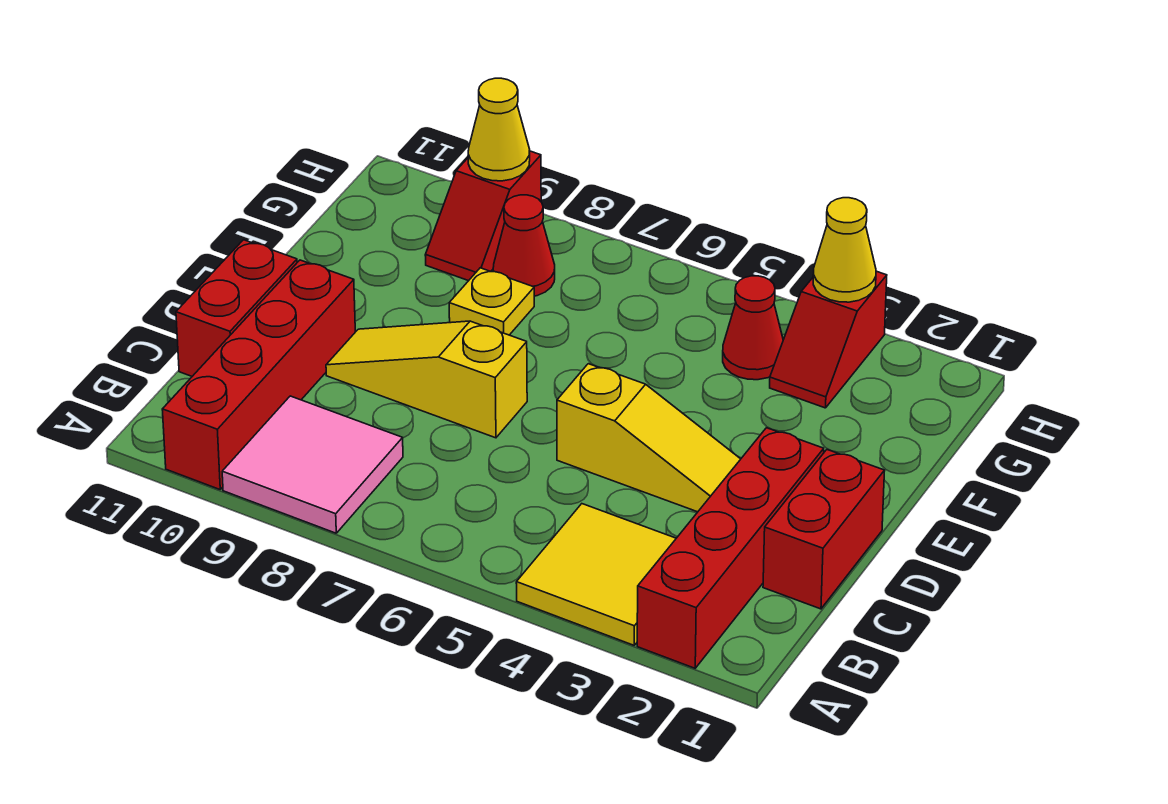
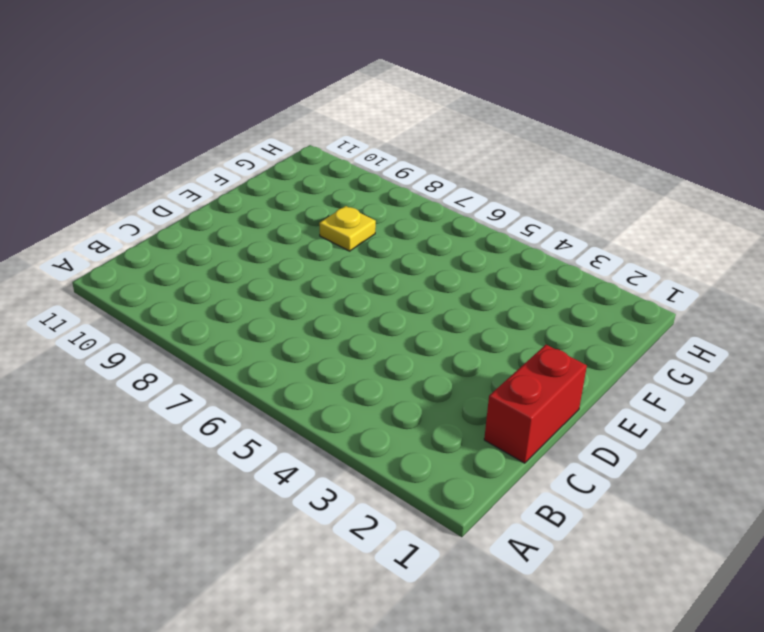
none -> red brick A2:D2 level 1
none -> yellow tile A3:B4 level 1
none -> pink tile A8:B9 level 1

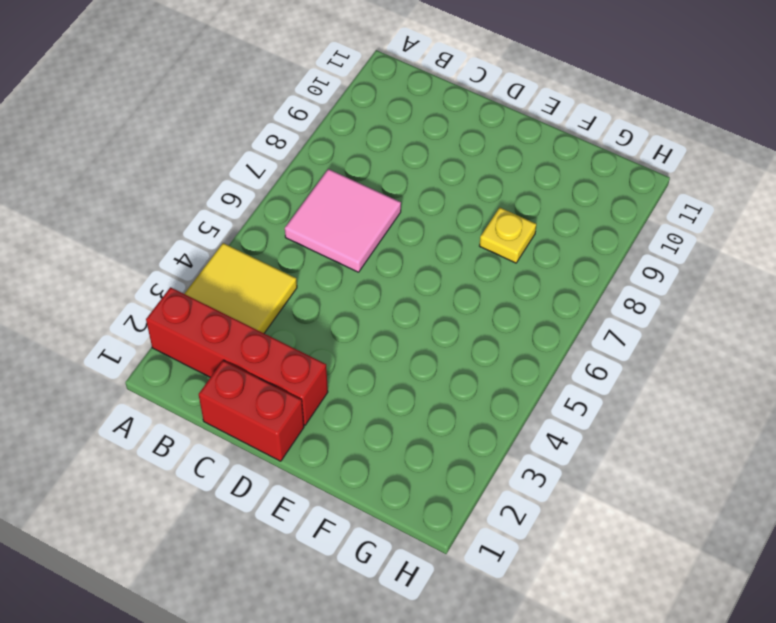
pink tile B6:C7 level 1 -> pink tile A8:B9 level 1
none -> red brick A10:D10 level 1
none -> red brick C11:D11 level 1
none -> yellow slope D3:D5 level 1 top 5

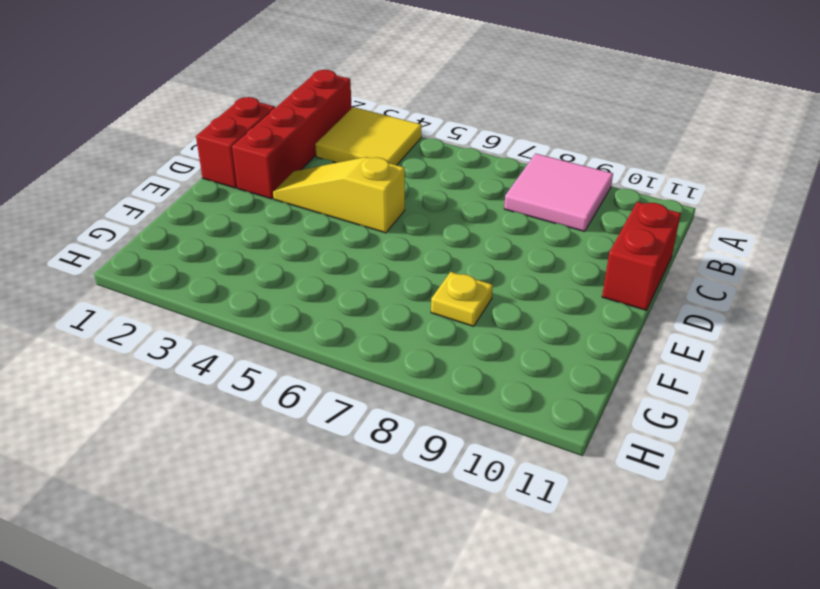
none -> red brick A10:D10 level 1
none -> yellow slope D7:D9 level 1 top 7
none -> red slope G3:H3 level 1 top H

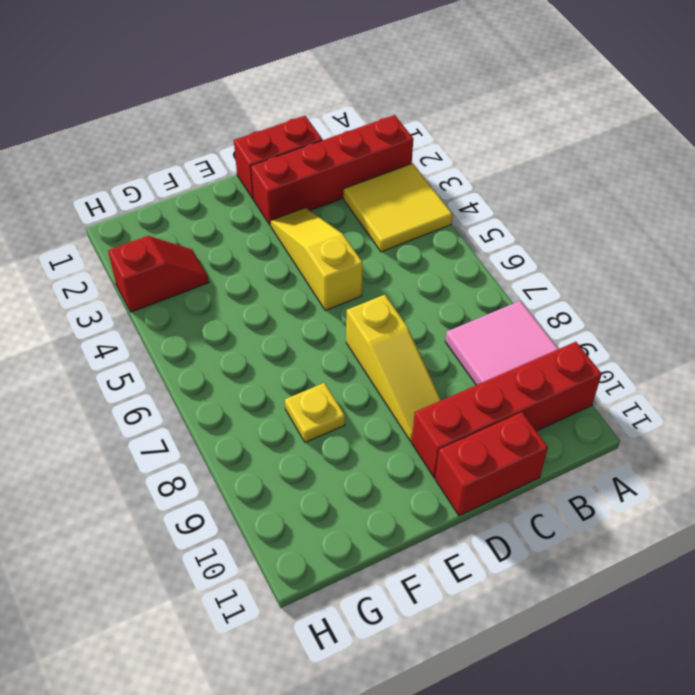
none -> red cone G4 level 1
none -> red cone G8 level 1
none -> red slope G9:H9 level 1 top H

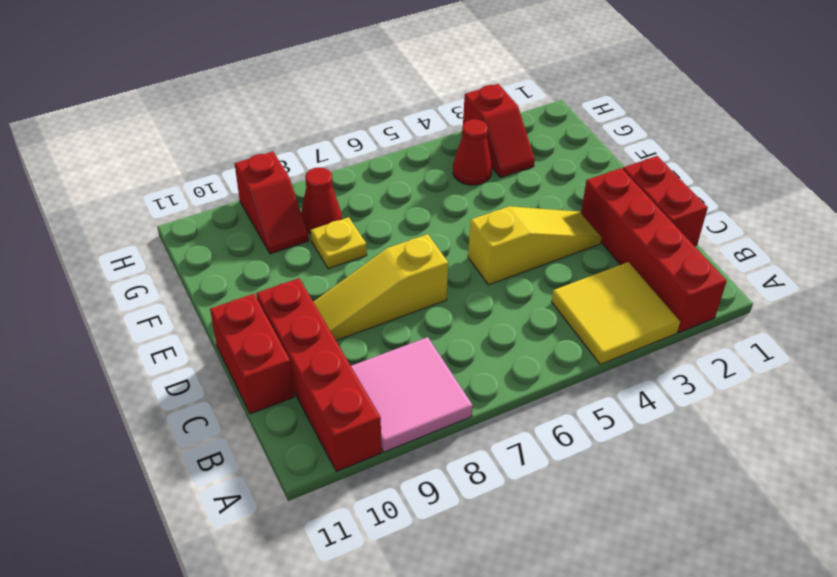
none -> yellow cone H3 level 2
none -> yellow cone H9 level 2

